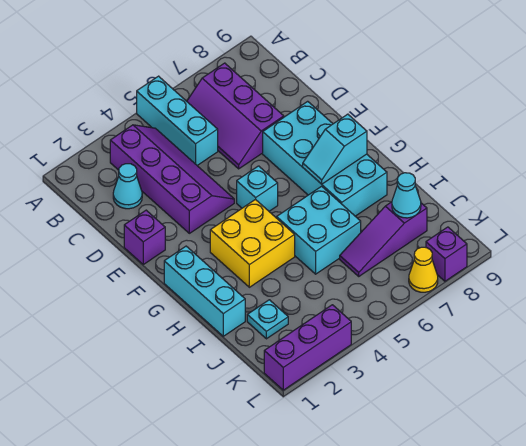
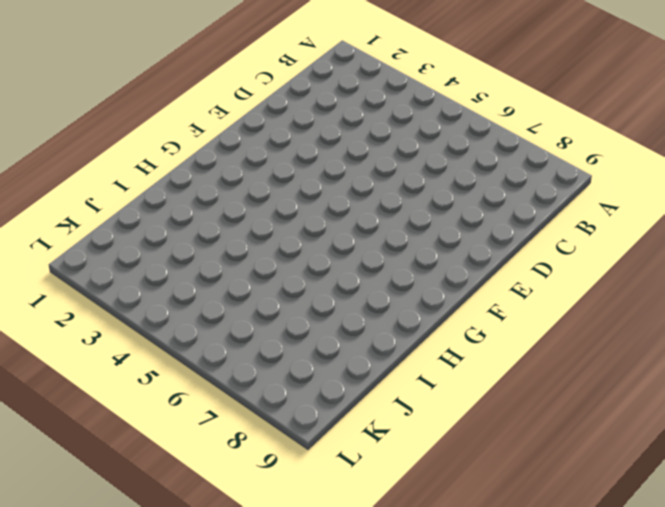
none -> cyan brick A5:C5 level 1
none -> purple slope B3:E4 level 1 top 3
none -> purple slope B6:D7 level 1 top 7

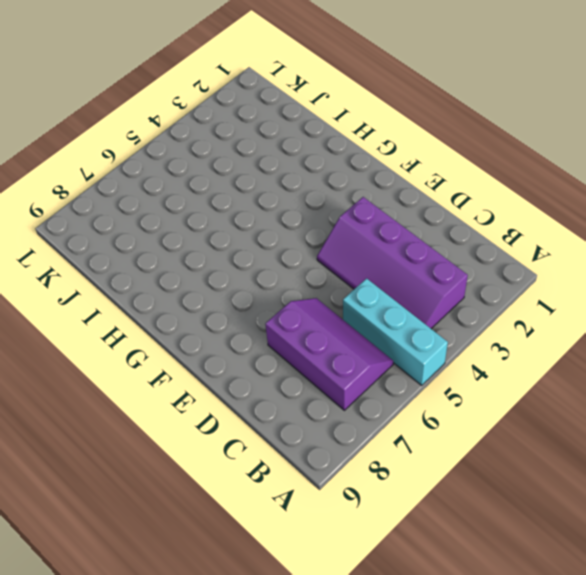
none -> cyan cone C2 level 1
none -> purple brick E1 level 1
none -> cyan brick E7:H8 level 1

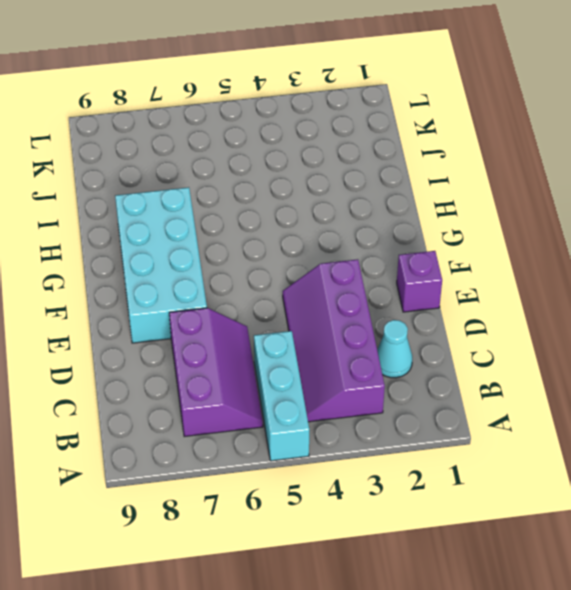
none -> cyan brick F5 level 1
none -> cyan brick G1:I1 level 1
none -> yellow brick G3:H4 level 1

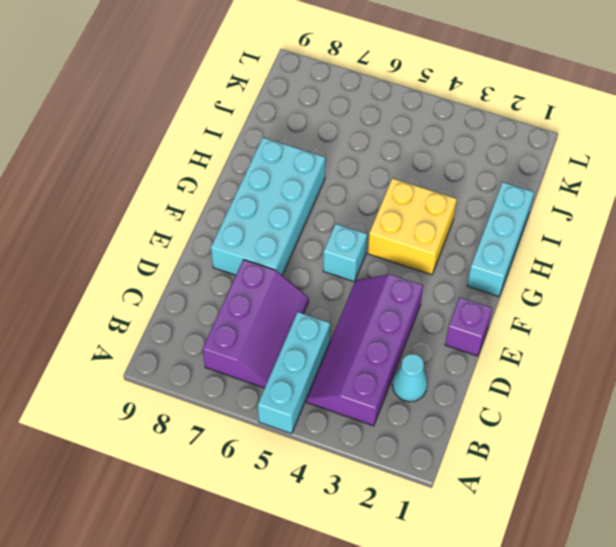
none -> cyan brick H5:I6 level 1
none -> cyan plate J2 level 1
none -> purple slope J6:J8 level 1 top 8

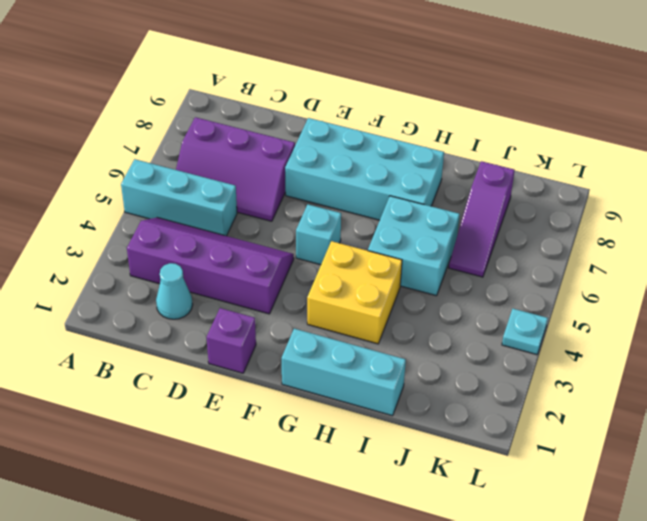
cyan plate L4 level 1 -> cyan plate J2 level 1
none -> purple brick L1:L3 level 1
none -> yellow cone L7 level 1
none -> purple brick L8 level 1

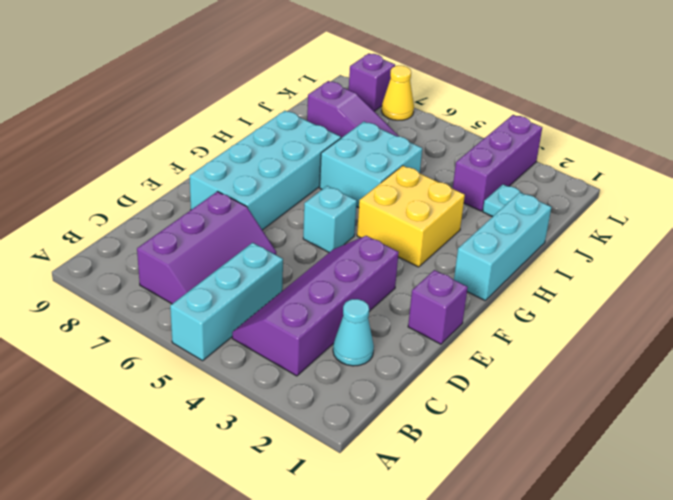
purple brick J3:L3 level 1 -> purple brick L1:L3 level 1
none -> cyan slope G7:G8 level 2 top 8
none -> cyan cone J8 level 2

